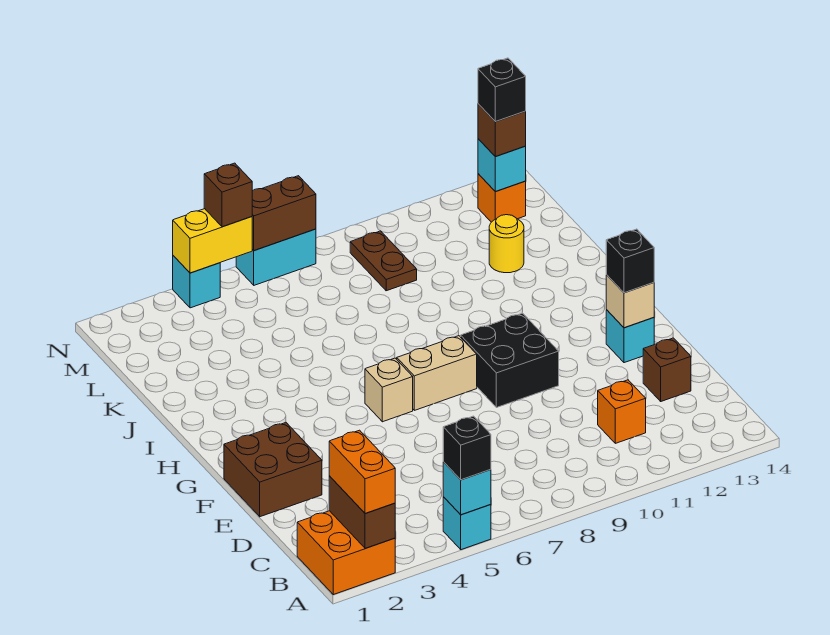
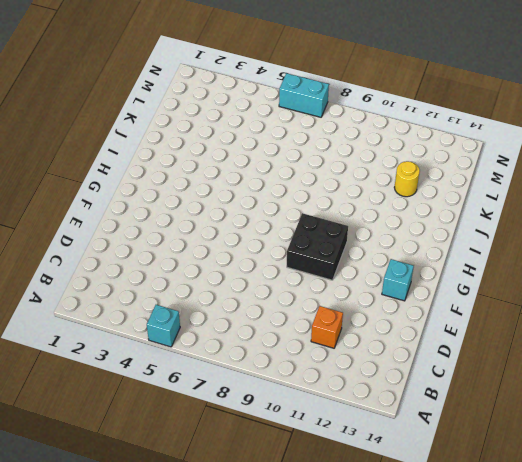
none -> orange brick A1:B2 level 1
none -> brown brick D13 level 1
none -> brown brick E1:F2 level 1

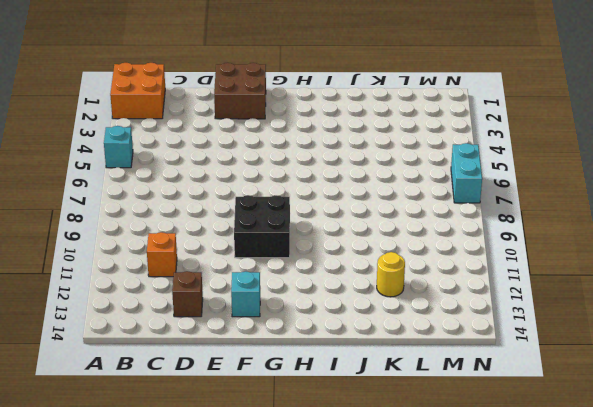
none -> tan brick G6 level 1
none -> tan brick G7:G8 level 1
none -> brown plate L9:M9 level 1

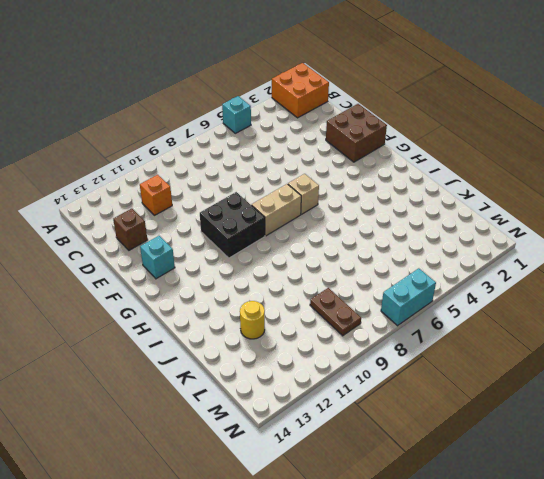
none -> orange brick M13 level 1
none -> cyan brick N4 level 1
none -> brown brick A2:B2 level 2

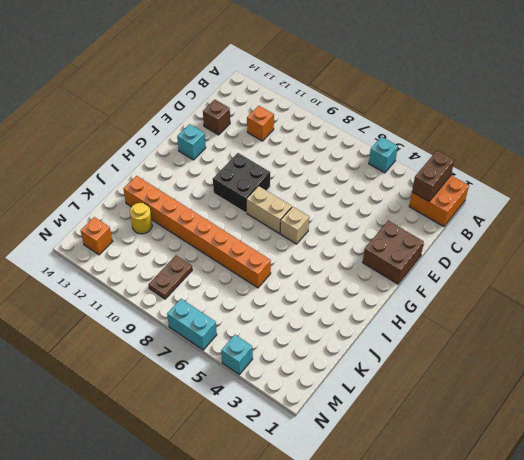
orange brick J6:J13 level 1 -> none
none -> cyan brick A5 level 2
none -> tan brick F13 level 2
none -> cyan brick M13 level 2

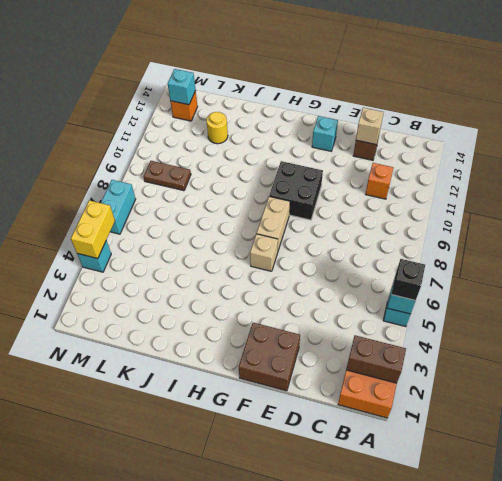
tan brick D13 level 2 -> tan brick F13 level 2
none -> brown brick N6:N7 level 2
none -> orange brick A2:B2 level 3
none -> black brick F13 level 3

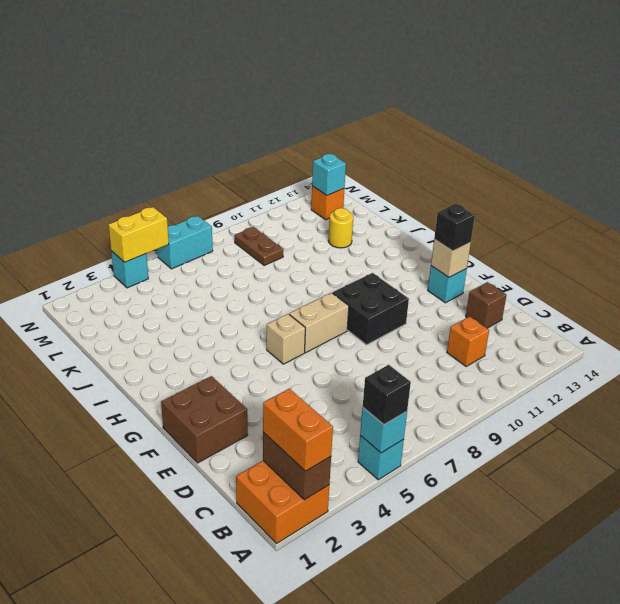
none -> brown brick N6:N7 level 2
none -> brown brick M13 level 3
none -> brown brick N5 level 3

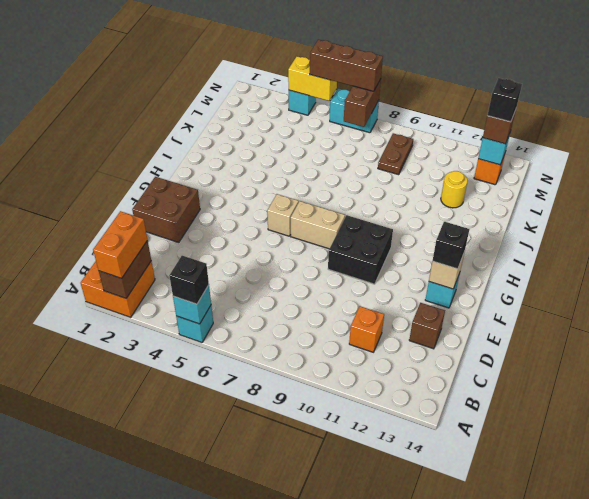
brown brick M7:N7 level 2 -> brown brick N6:N7 level 2
brown brick N5:N7 level 3 -> brown brick N5 level 3

